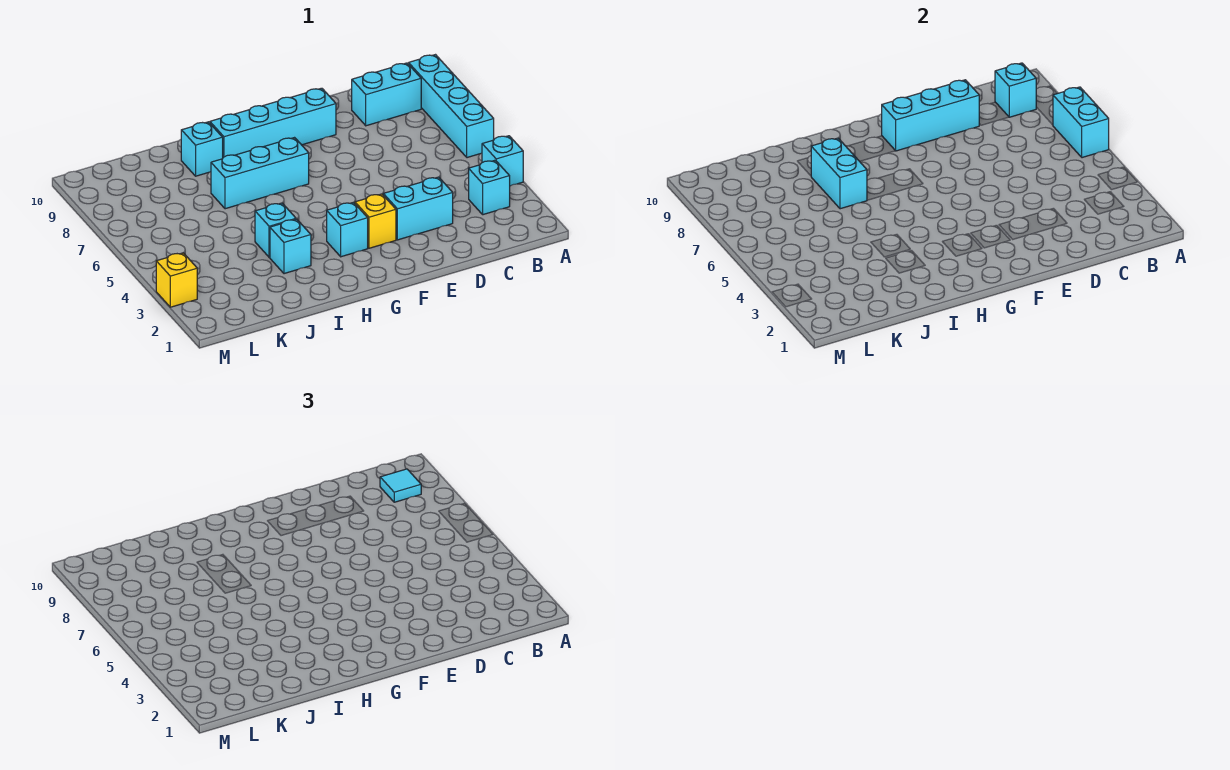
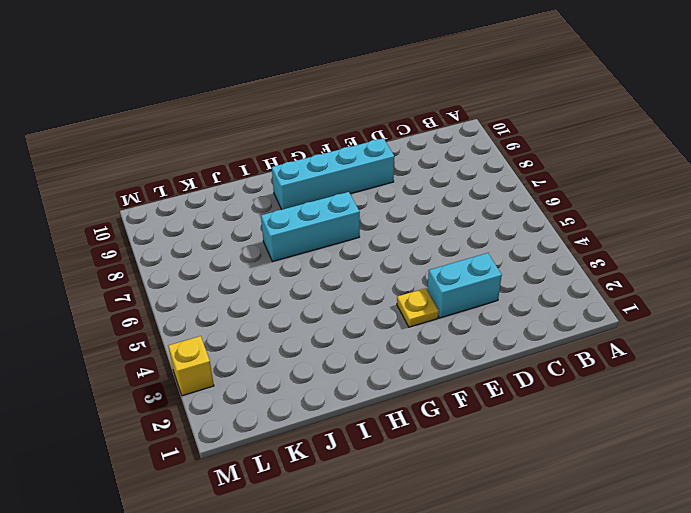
yellow plate F3 level 1 -> yellow brick F3 level 1
none -> cyan brick A4 level 1
none -> cyan brick A6:A9 level 1
none -> cyan brick B3 level 1

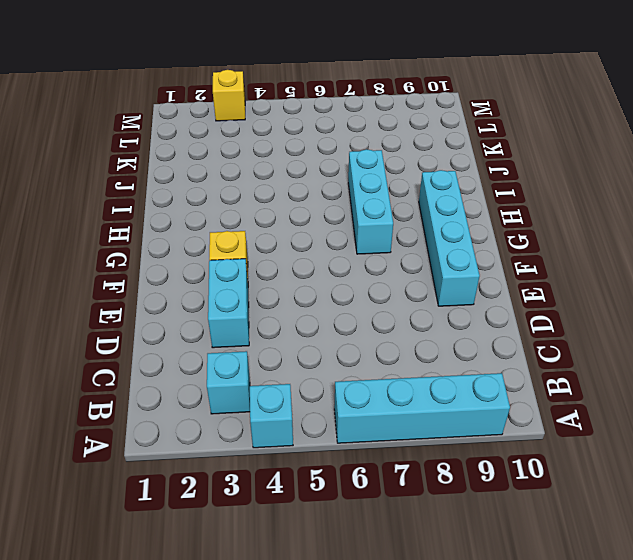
none -> cyan brick B9:C9 level 1
none -> cyan brick G3 level 1
none -> cyan brick I3 level 1

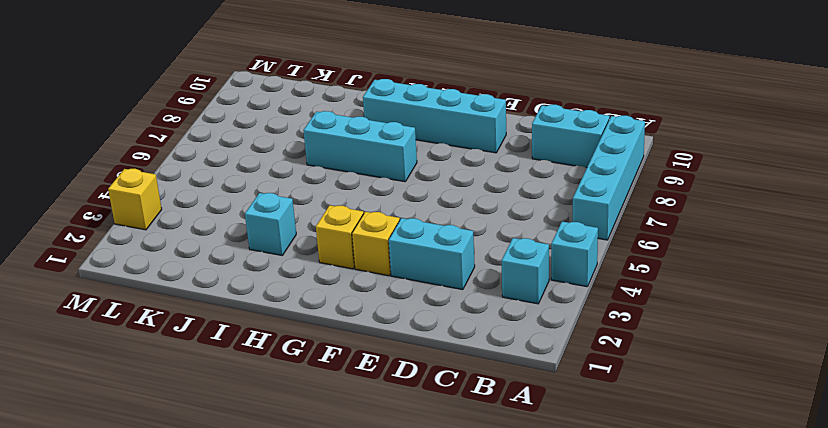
yellow brick G3 level 1 -> cyan brick G3 level 1
none -> cyan brick I4 level 1
none -> cyan brick I9 level 1
none -> cyan brick A6:A7 level 2

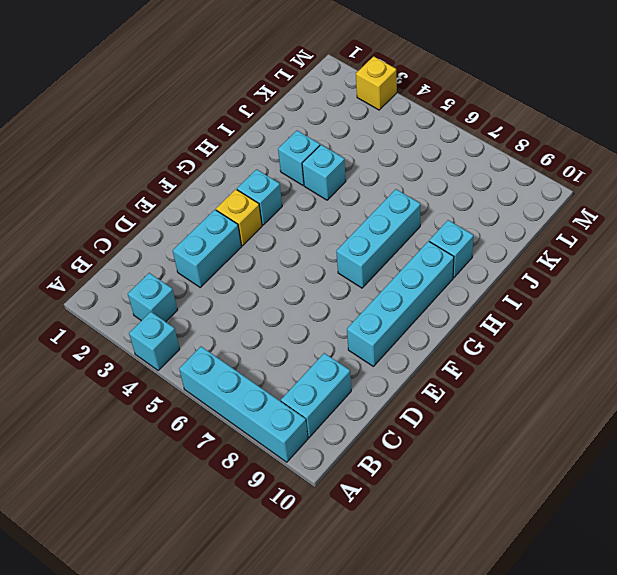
none -> cyan brick A6:A7 level 2
none -> cyan brick B9 level 2
none -> cyan brick D9:F9 level 2

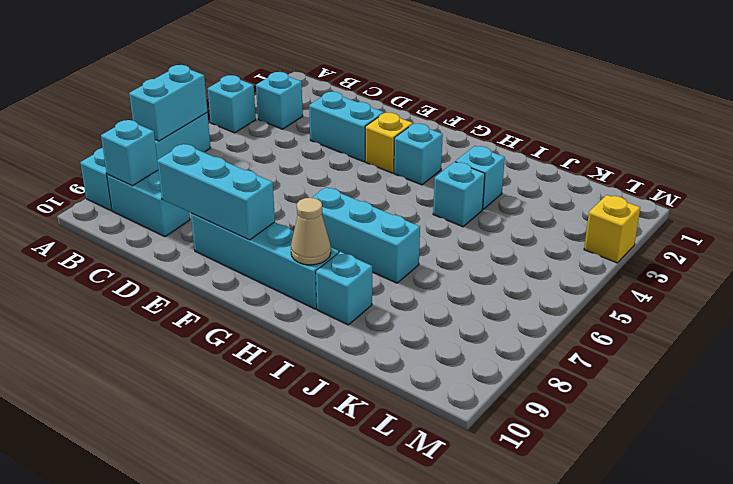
tan cone H9 level 2 -> none
none -> cyan brick I7:I8 level 2
none -> cyan tile B9 level 3

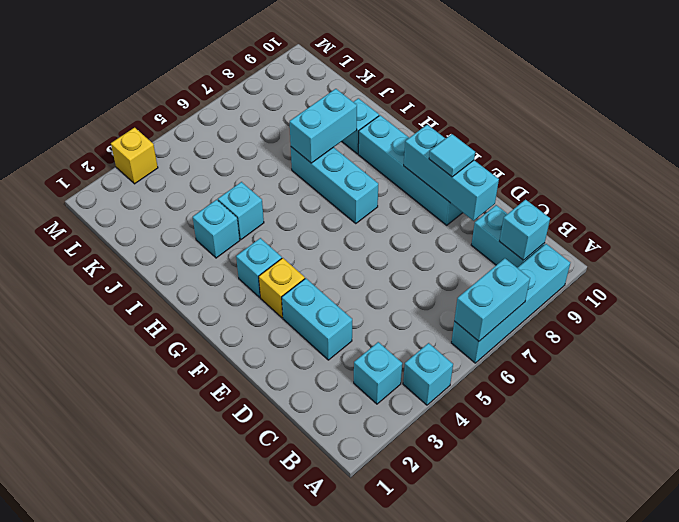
cyan tile E9 level 3 -> cyan tile B9 level 3

